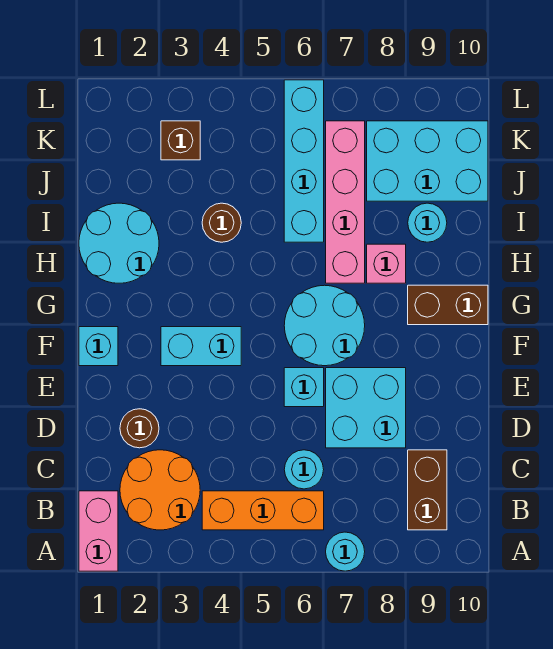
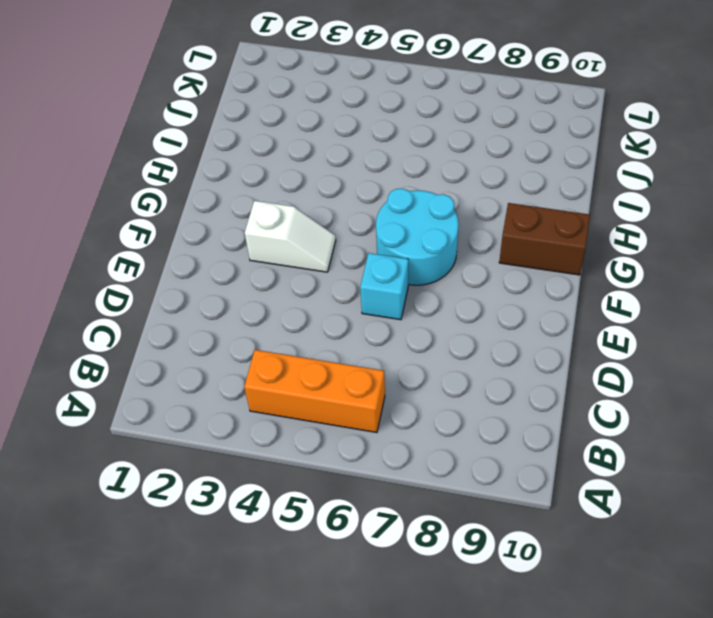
white slope F3:F4 level 1 top 3 -> cyan brick F3:F4 level 1
none -> pink brick A1:B1 level 1
none -> cyan round brick A7 level 1
none -> orange round brick B2:C3 level 1

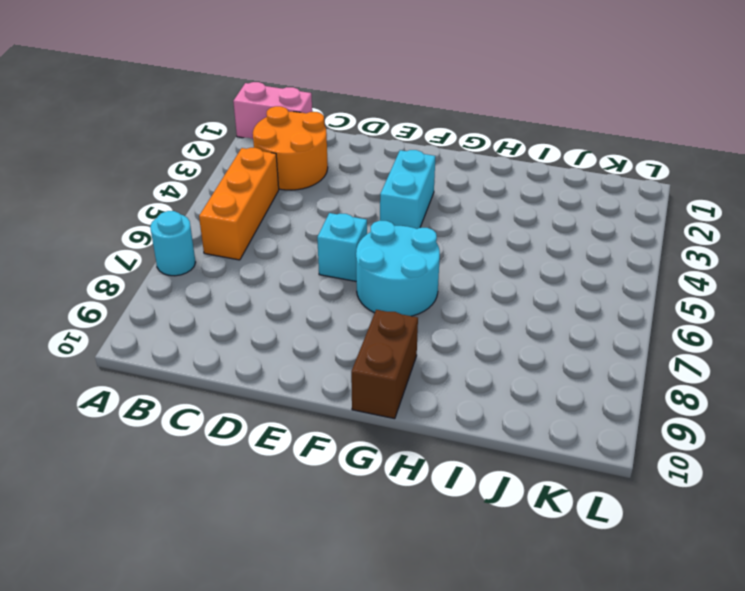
none -> brown brick B9:C9 level 1
none -> cyan round brick C6 level 1
none -> brown round brick D2 level 1

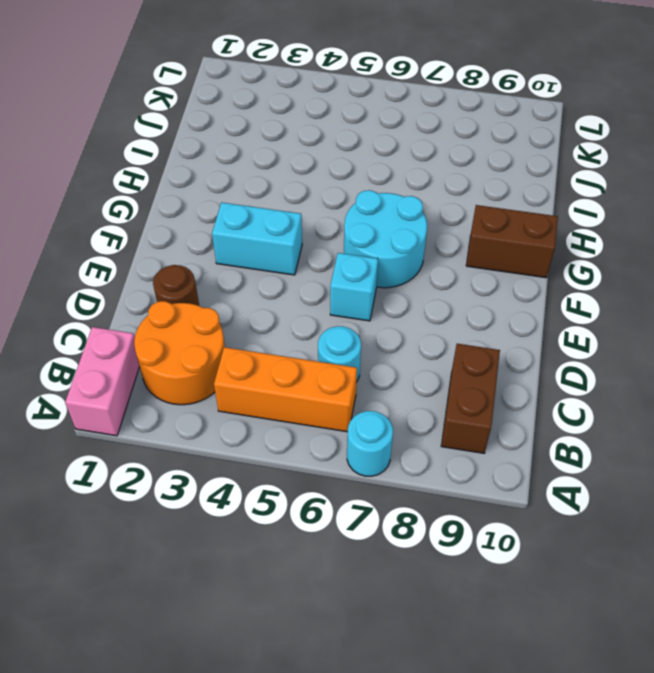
none -> cyan brick D7:E8 level 1
none -> cyan brick F1 level 1
none -> cyan round brick H1:I2 level 1

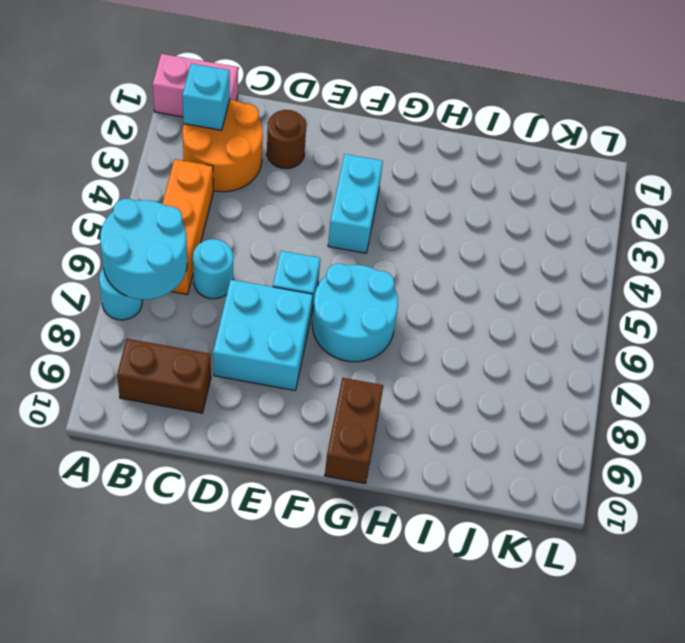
cyan round brick A6:B7 level 2 -> cyan round brick H1:I2 level 1
cyan brick B2 level 2 -> cyan brick F1 level 1
none -> pink brick H7:K7 level 1
none -> pink brick H8 level 1
none -> brown round brick I4 level 1

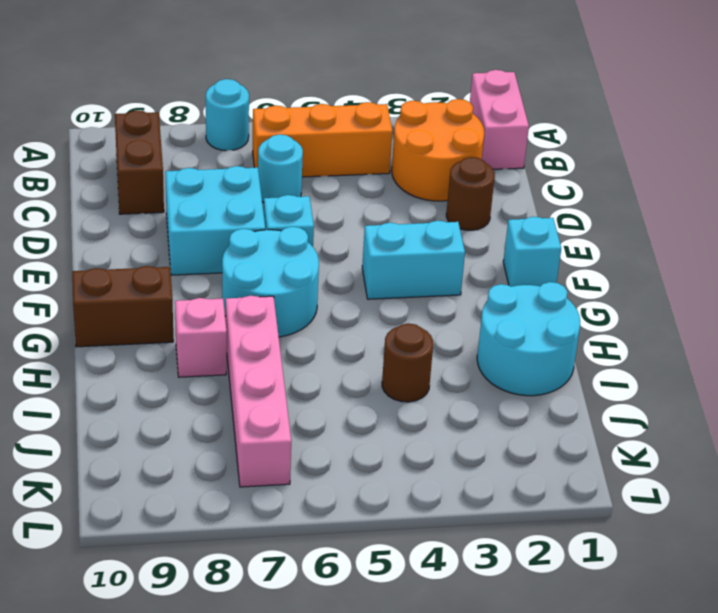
none -> cyan brick I6:L6 level 1
none -> cyan round brick I9 level 1
none -> cyan brick J8:K10 level 1

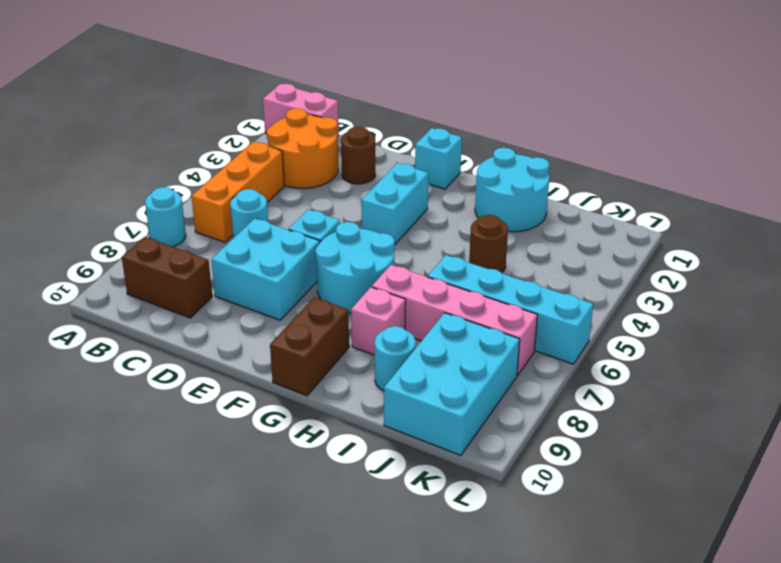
none -> brown brick K3 level 1

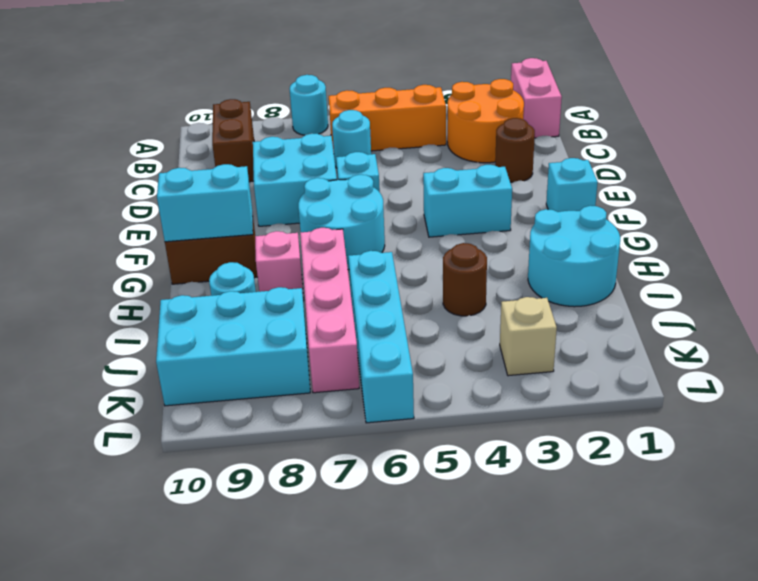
cyan brick G9:G10 level 2 -> none
tan brick K3 level 1 -> brown brick K3 level 1

